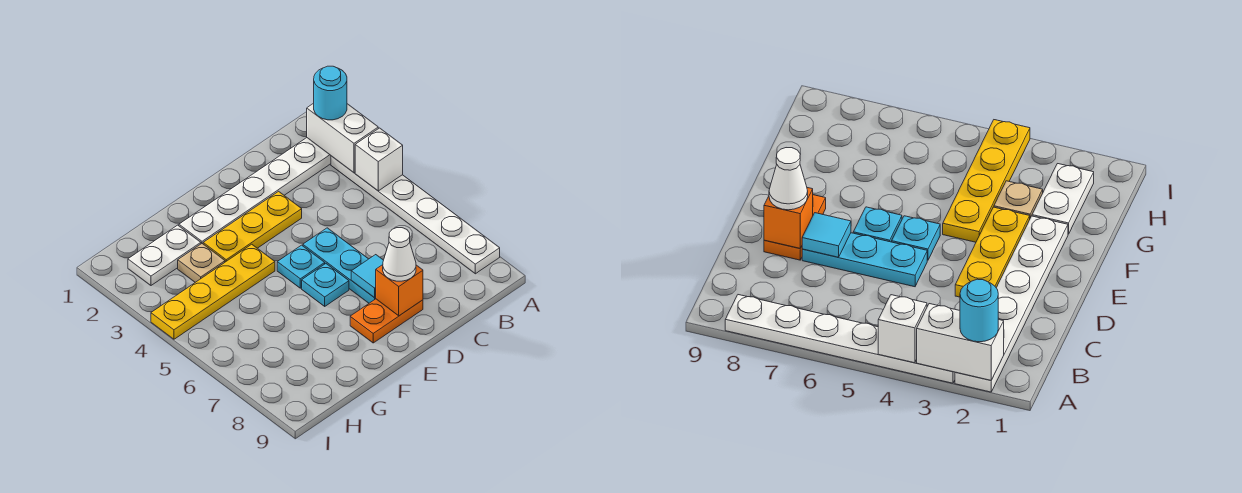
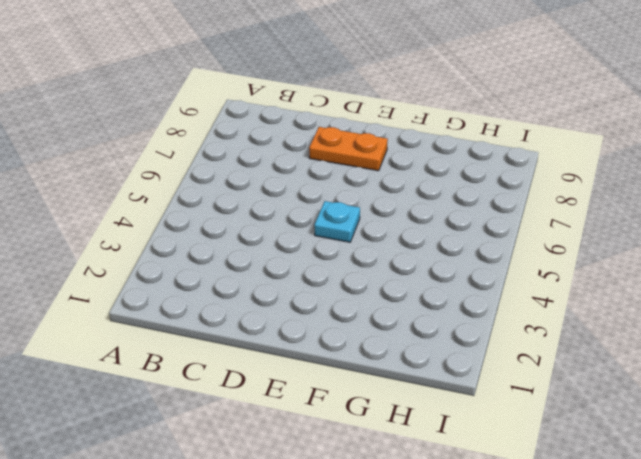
none -> white plate A2:F2 level 1
none -> white plate A3:A8 level 1
none -> yellow plate D3:F3 level 1

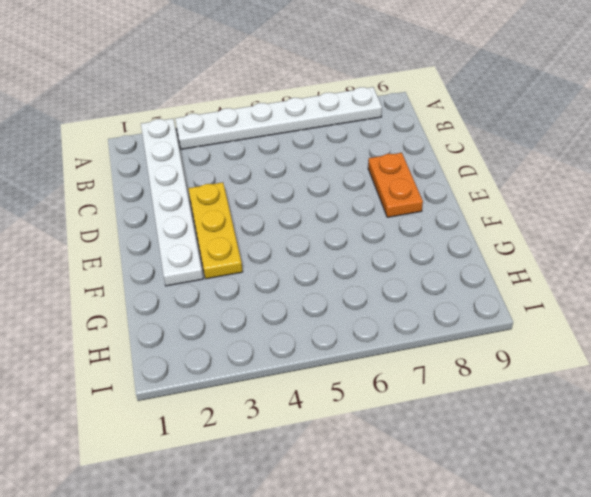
none -> cyan plate D5:D7 level 1
none -> cyan plate E5 level 1
none -> cyan plate E6 level 1

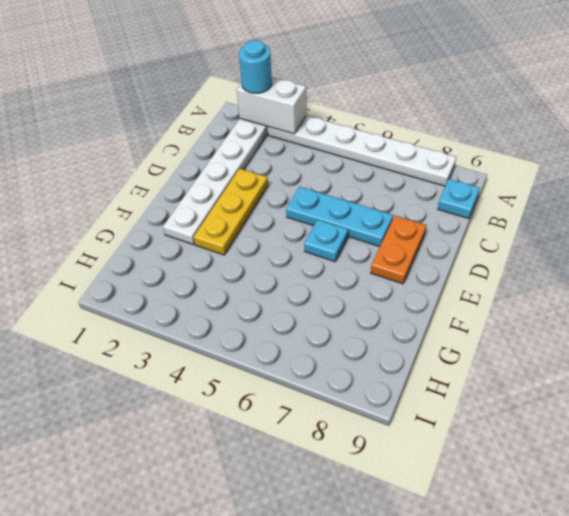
cyan plate B9 level 1 -> cyan plate E5 level 1
none -> yellow plate F4:I4 level 1
none -> white plate G2:H2 level 1
none -> tan plate G3 level 1

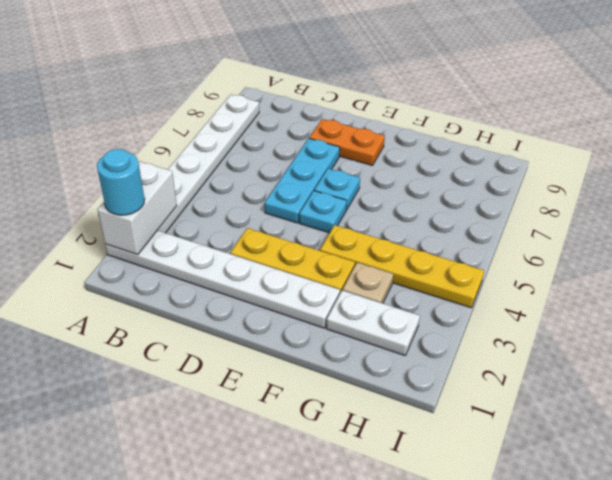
none -> white brick A4 level 2
none -> cyan tile D7 level 2
none -> orange brick D8 level 2

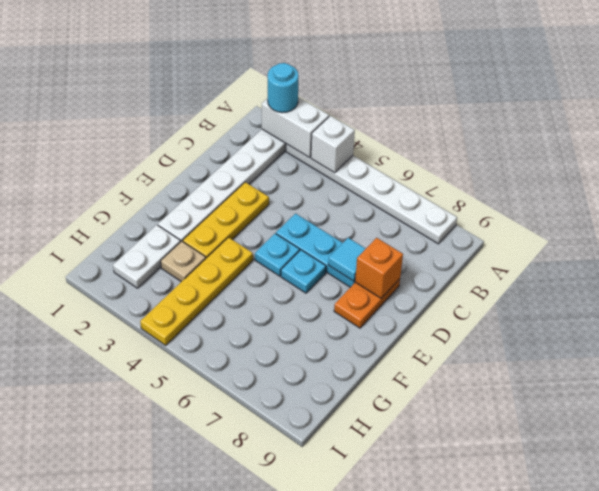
none -> white cone D8 level 3

